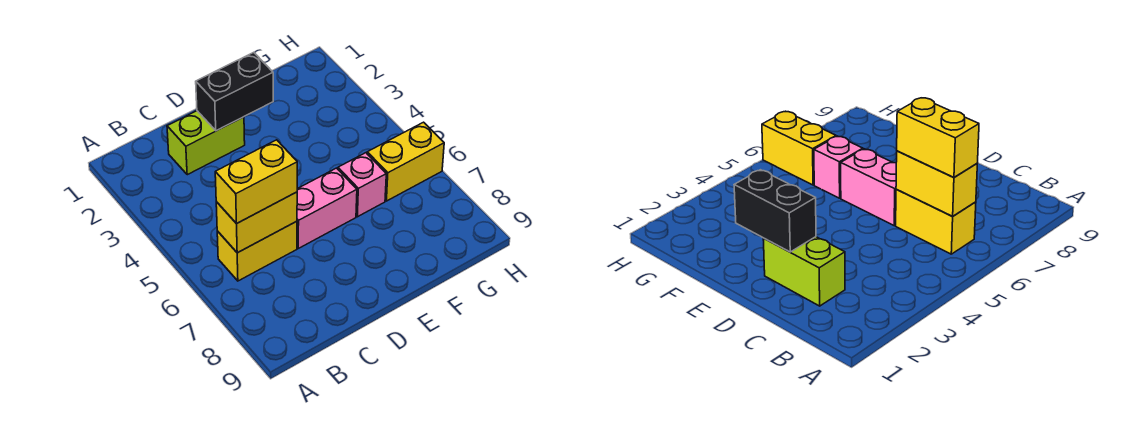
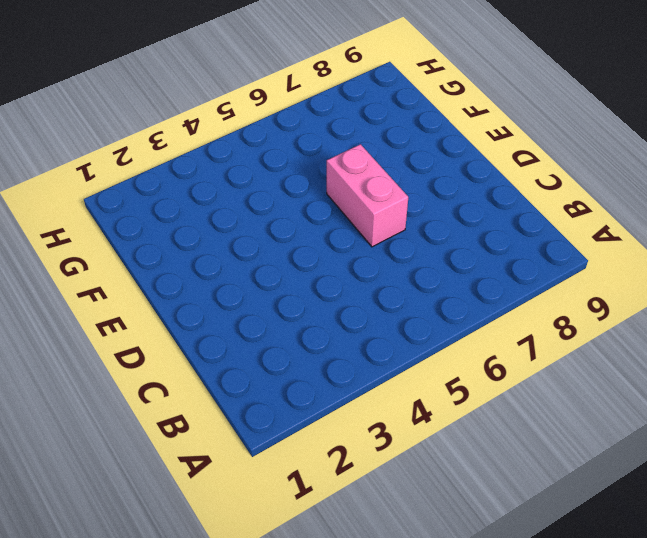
none -> yellow brick B6:C6 level 1
none -> lime brick C2:D2 level 1

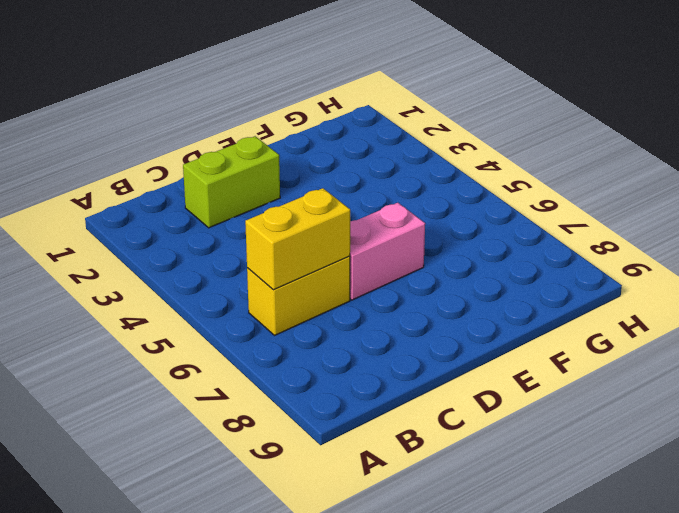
none -> pink brick F6 level 1
none -> yellow brick G6:H6 level 1

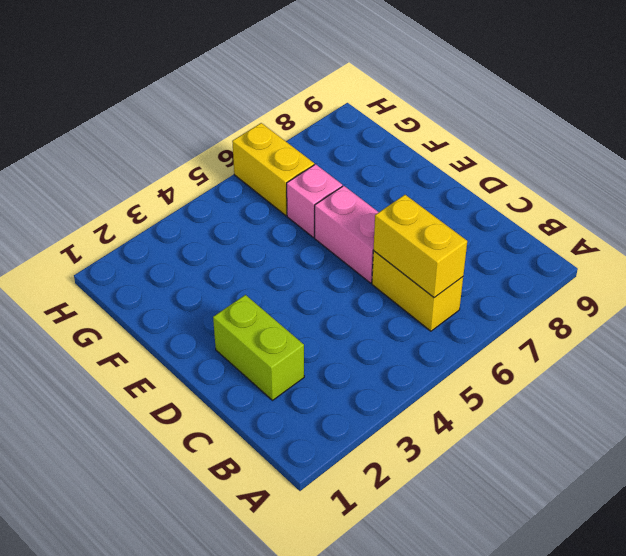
none -> black brick D2:E2 level 2
none -> yellow brick B6:C6 level 3

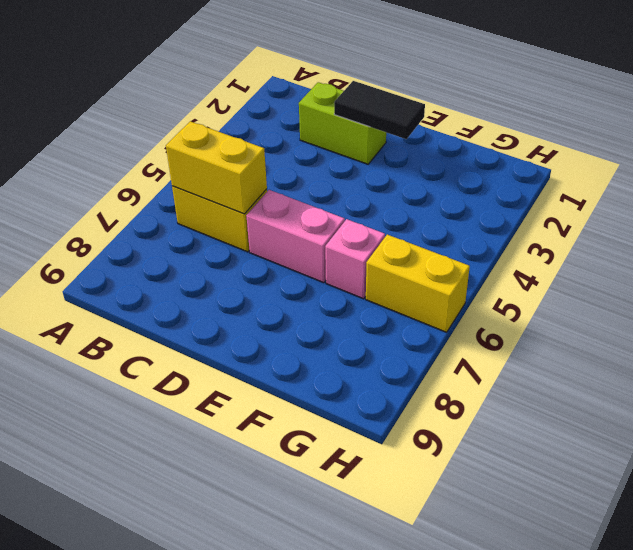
black tile D2:E2 level 2 -> black brick D2:E2 level 2
none -> yellow brick B6:C6 level 3

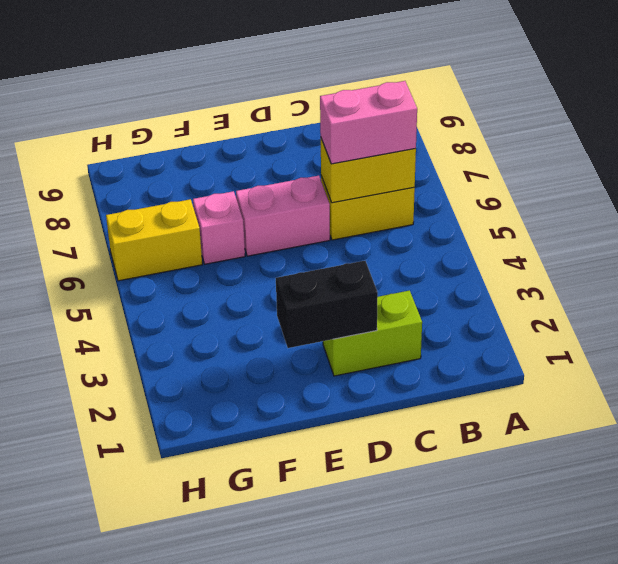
pink brick B6:C6 level 3 -> yellow brick B6:C6 level 3

